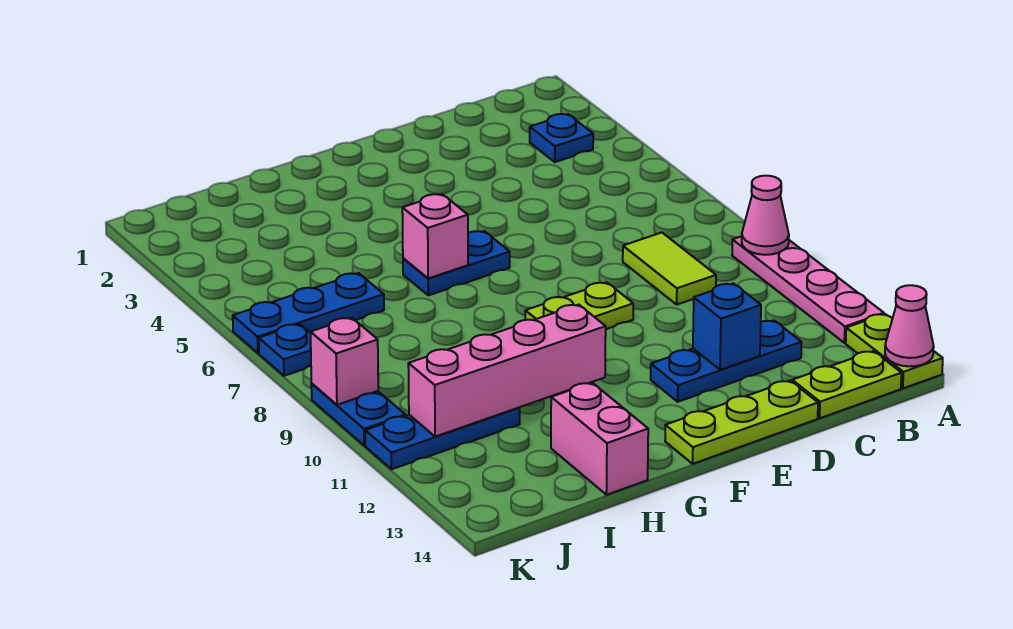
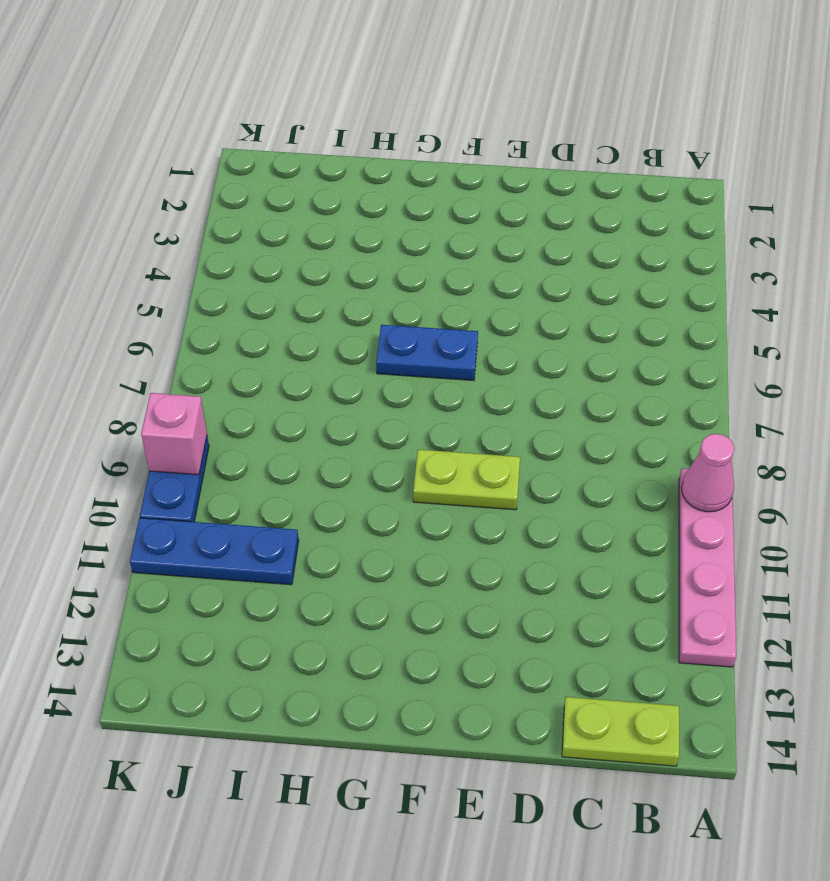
none -> lime plate A13:A14 level 1
none -> blue plate B3 level 1
none -> lime tile C8:C9 level 1

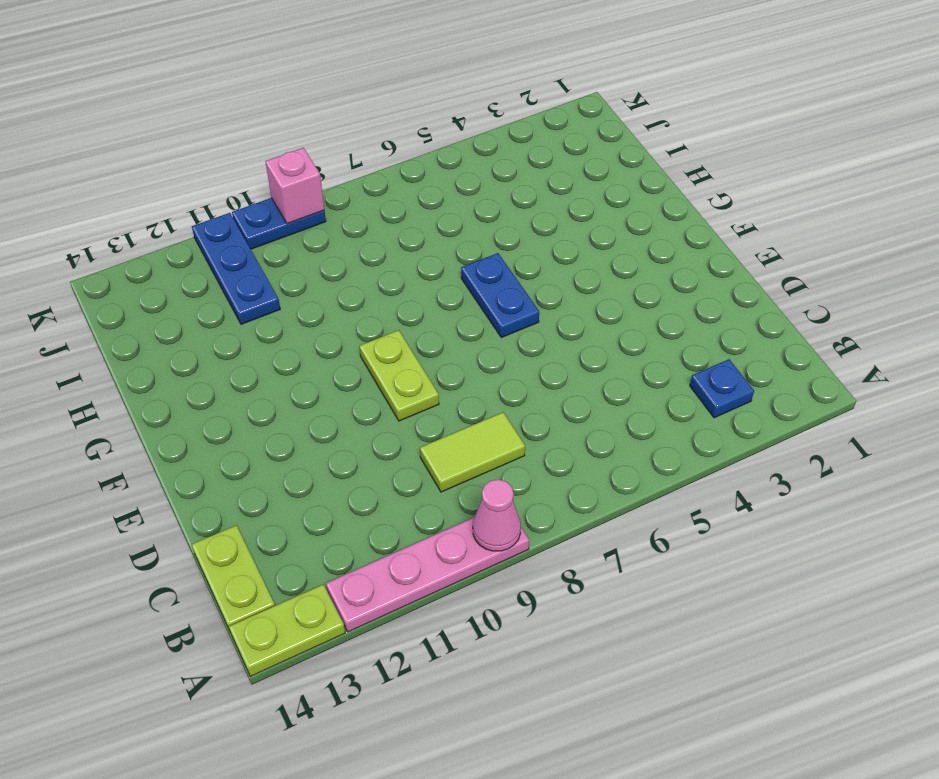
none -> blue plate C12:E12 level 1
none -> lime plate D14:F14 level 1
none -> pink brick H13:H14 level 1

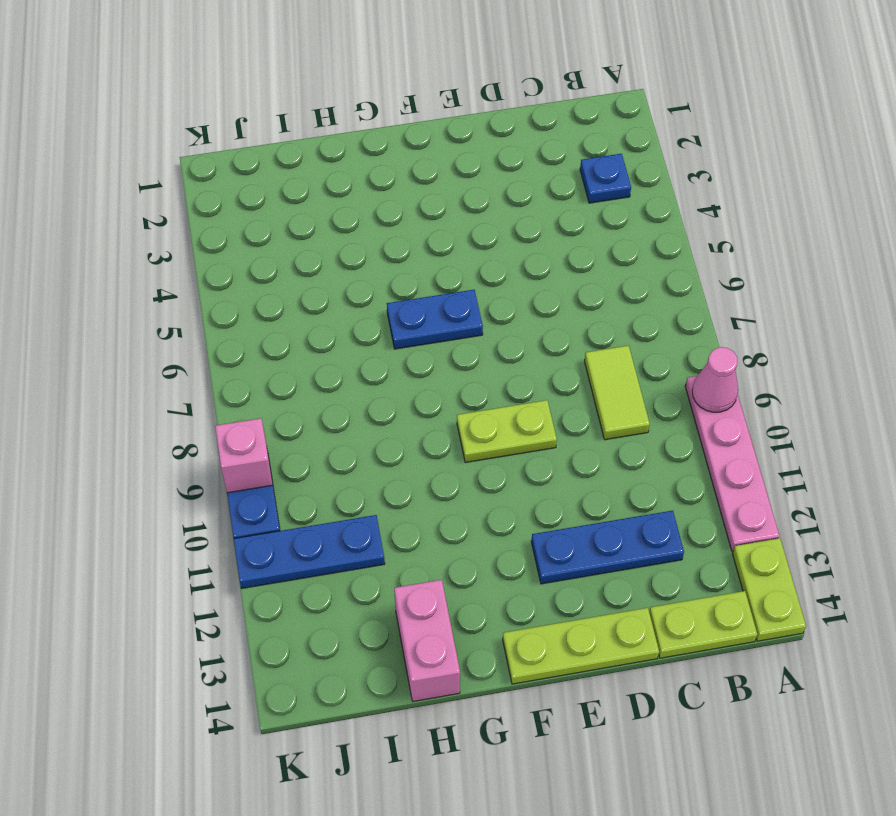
none -> blue plate I6:K6 level 1
none -> blue plate K7 level 1
none -> pink cone A14 level 2

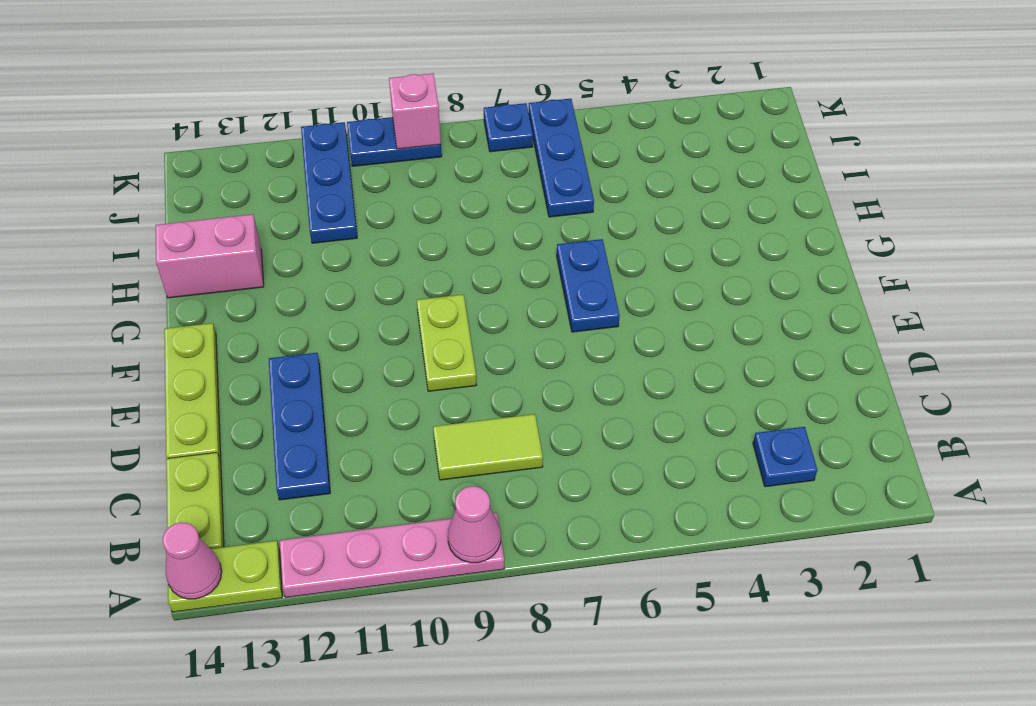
none -> blue brick D12 level 2
none -> pink brick G6 level 2
none -> pink brick G11:J11 level 2

